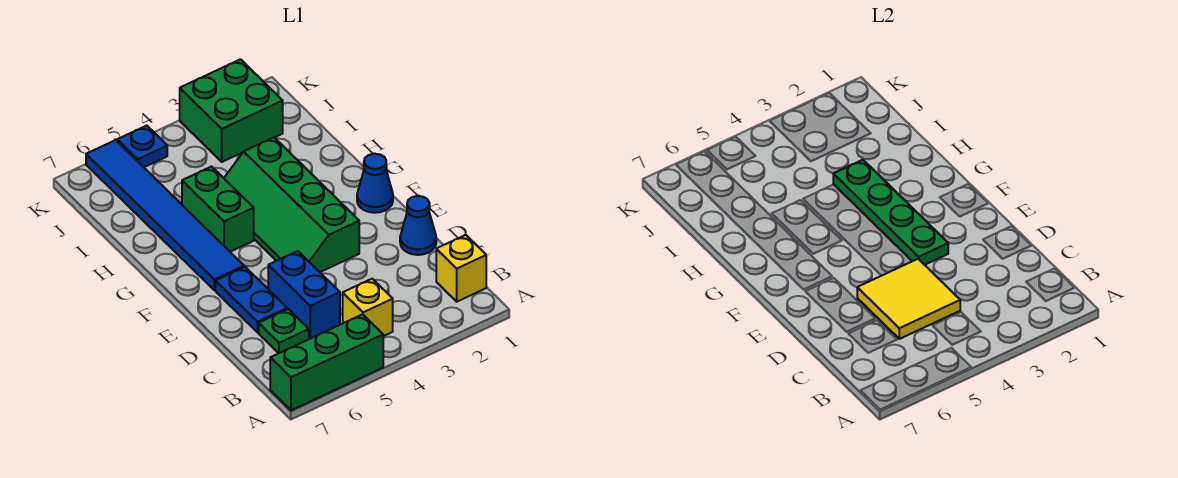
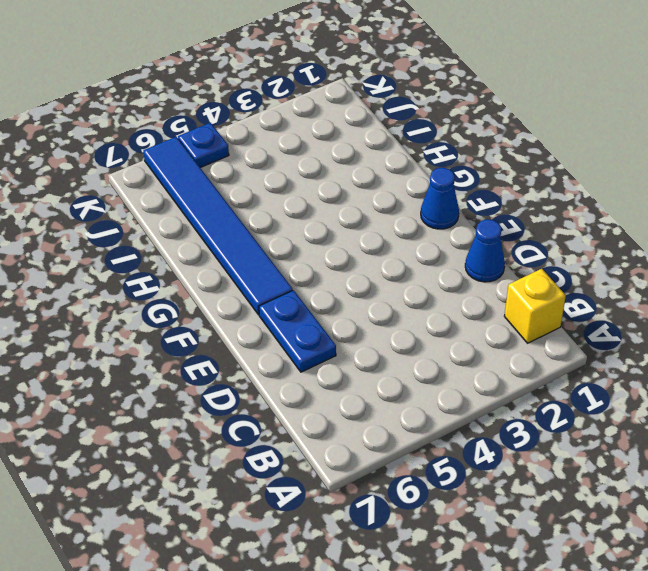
none -> green brick A5:A7 level 1
none -> yellow brick B4 level 1
none -> blue brick C5:D5 level 1

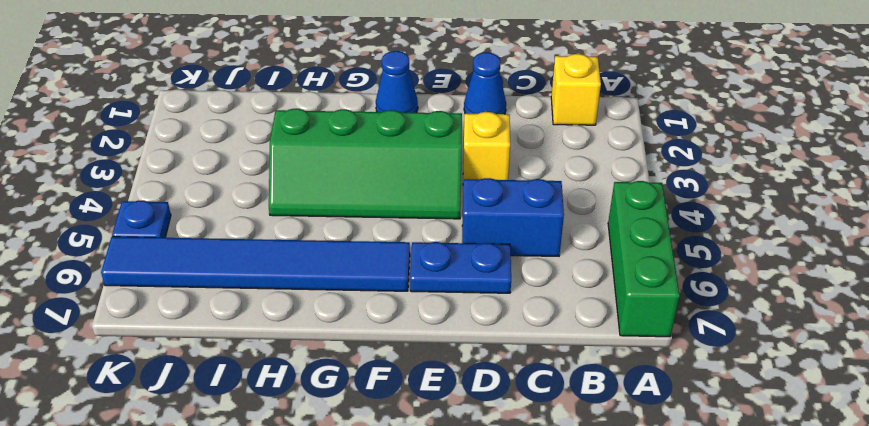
yellow brick D3 level 1 -> yellow brick B4 level 1
none -> green plate C6 level 1
none -> green brick G5:H5 level 1
none -> green brick J2:K3 level 1

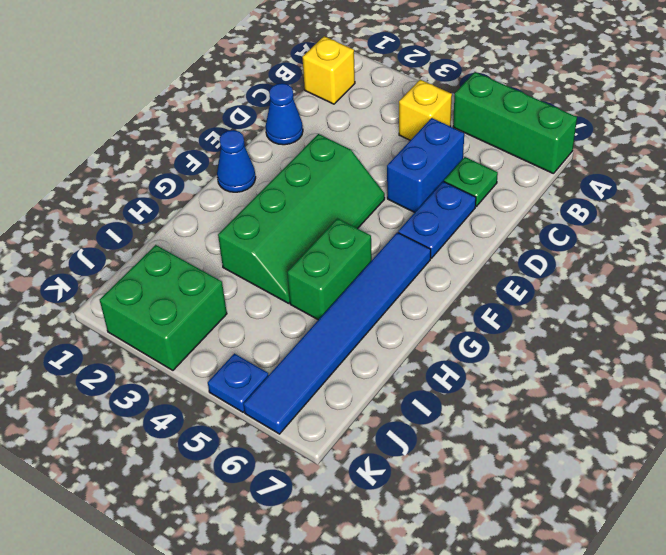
none -> yellow tile C4:D5 level 2
none -> green plate E3:H3 level 2

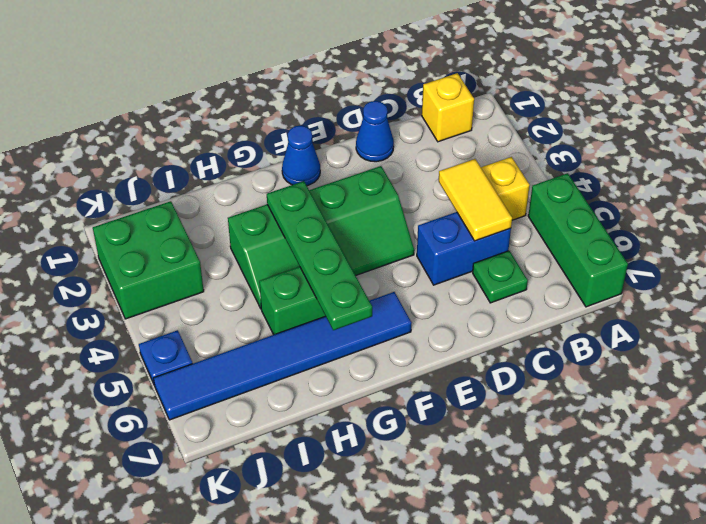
yellow tile C4:C5 level 2 -> yellow tile C4:D5 level 2
green plate G3:G6 level 2 -> green plate E3:H3 level 2
none -> blue plate D6:E6 level 1

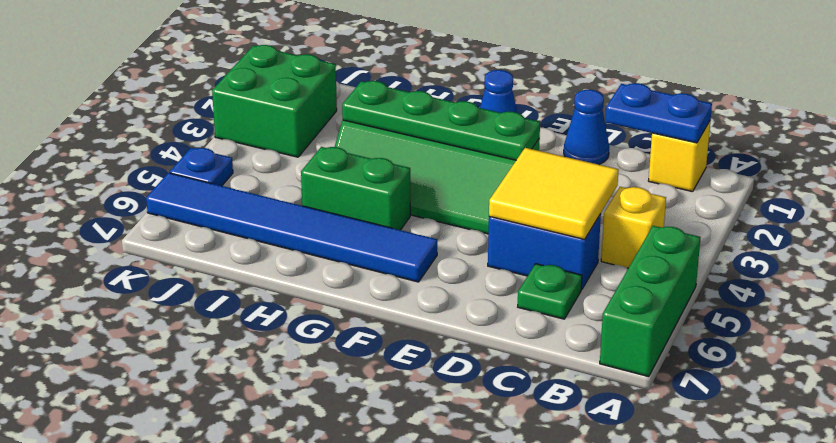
blue plate B1:C1 level 2 -> blue plate D6:E6 level 1

